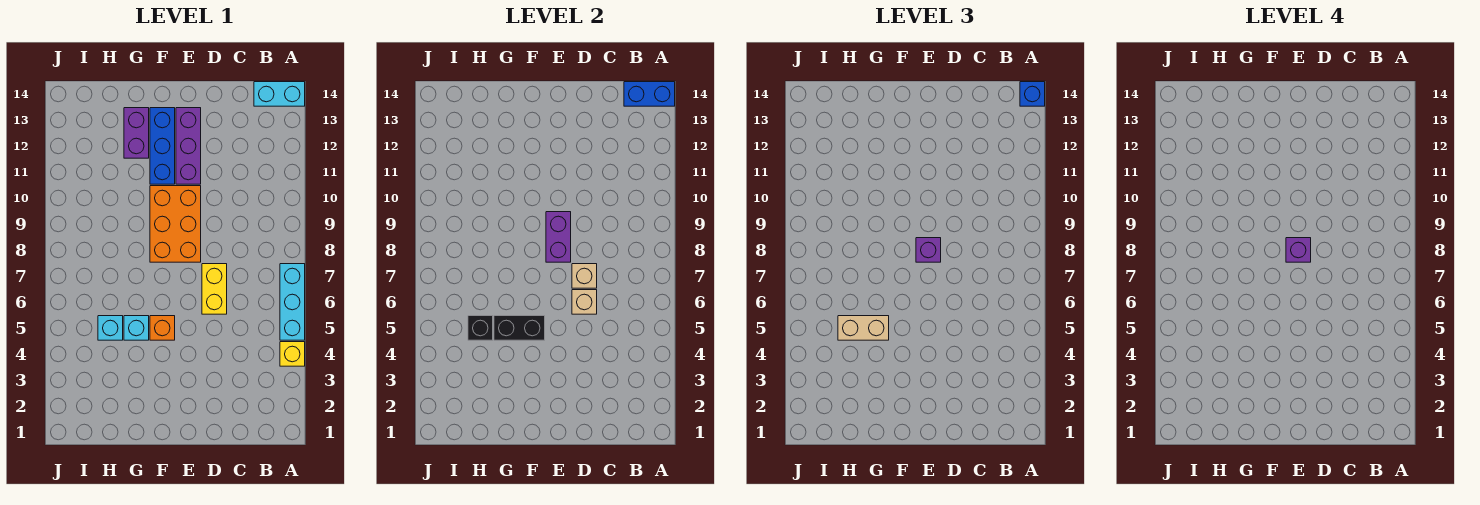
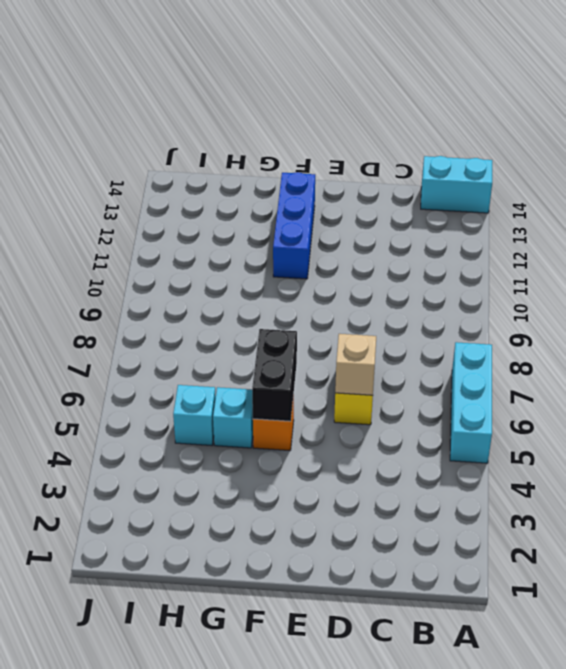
black brick F5:F6 level 2 -> black brick F5:G5 level 2
none -> yellow brick A4 level 1
none -> orange brick E8:F10 level 1
none -> purple brick E11:E13 level 1

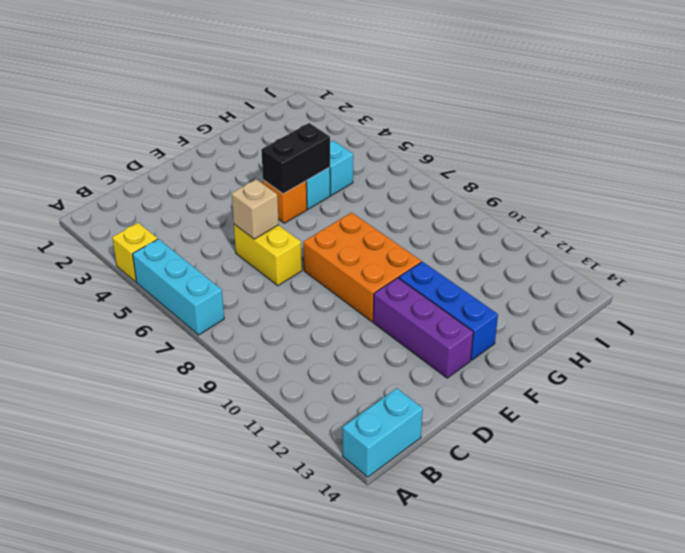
none -> purple brick G12:G13 level 1
none -> blue brick A14:B14 level 2
none -> tan brick D7 level 2

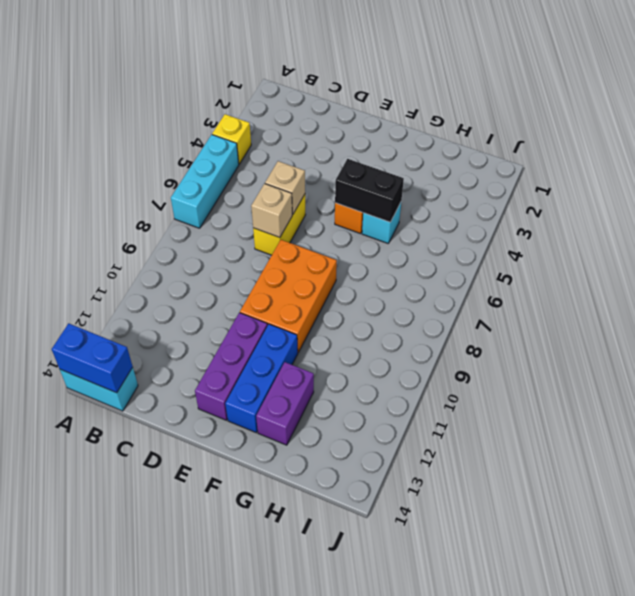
none -> cyan brick H5 level 1
none -> purple brick E8:E9 level 2
none -> black brick H5 level 2

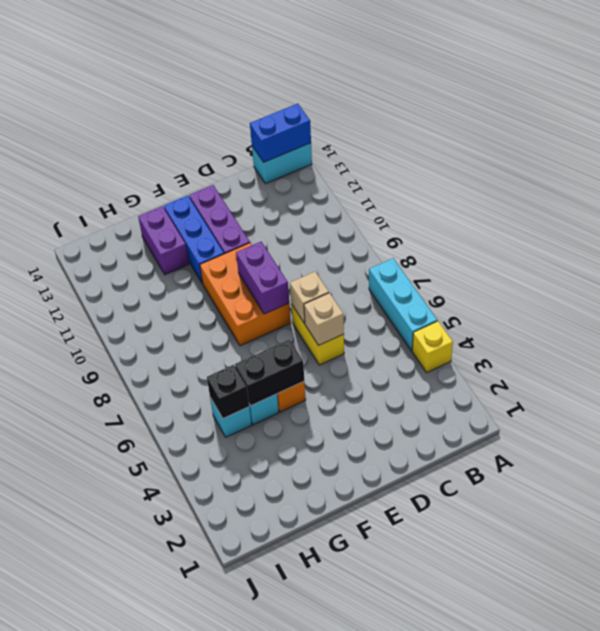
none -> blue brick A14 level 3
none -> purple brick E8 level 3
none -> tan brick G5:H5 level 3

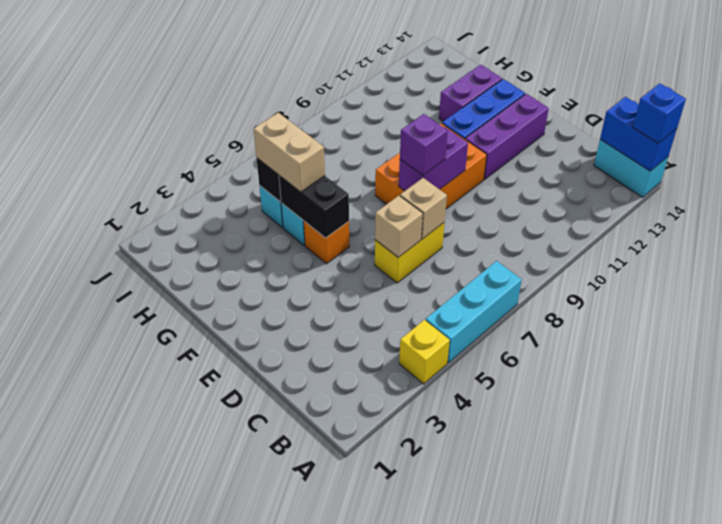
none -> purple brick E8 level 4

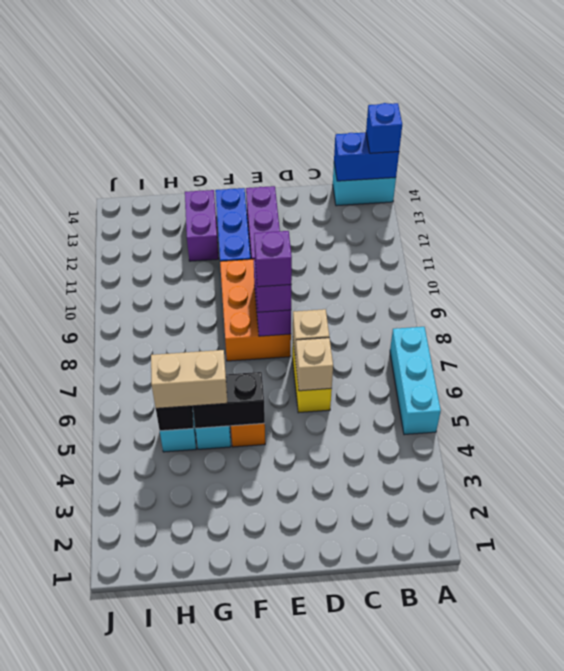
none -> yellow brick A4 level 1

